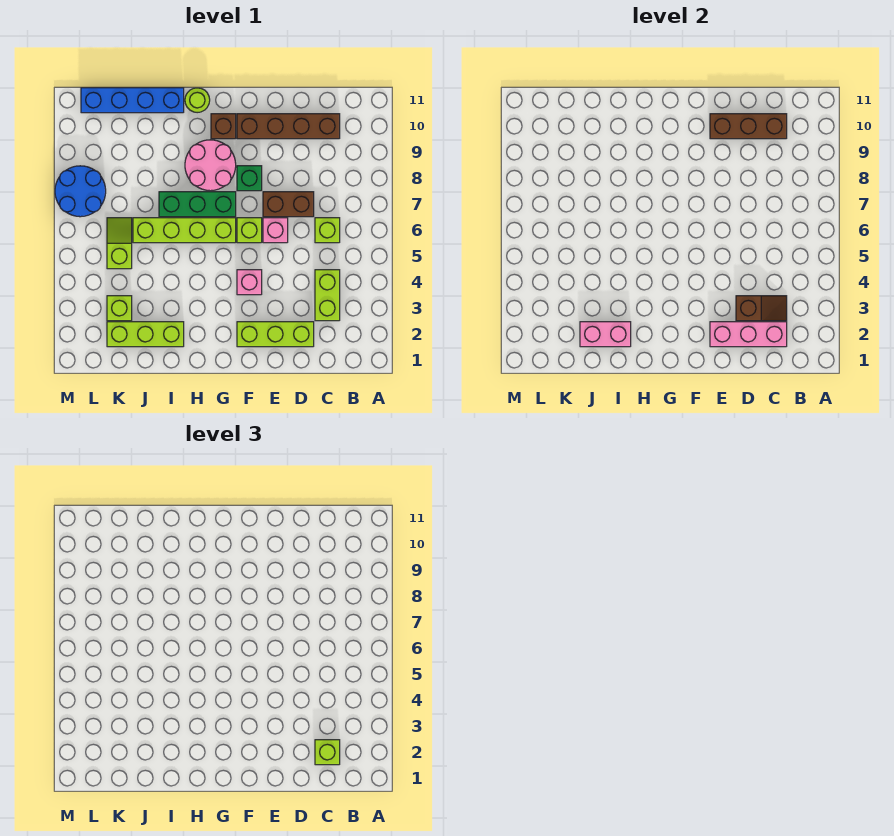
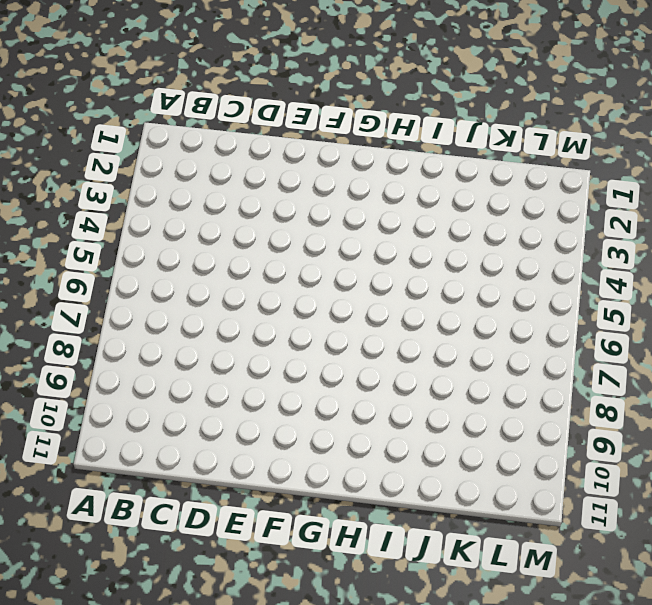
none -> lime brick C3:C4 level 1
none -> lime brick C6 level 1
none -> brown brick C10:F10 level 1

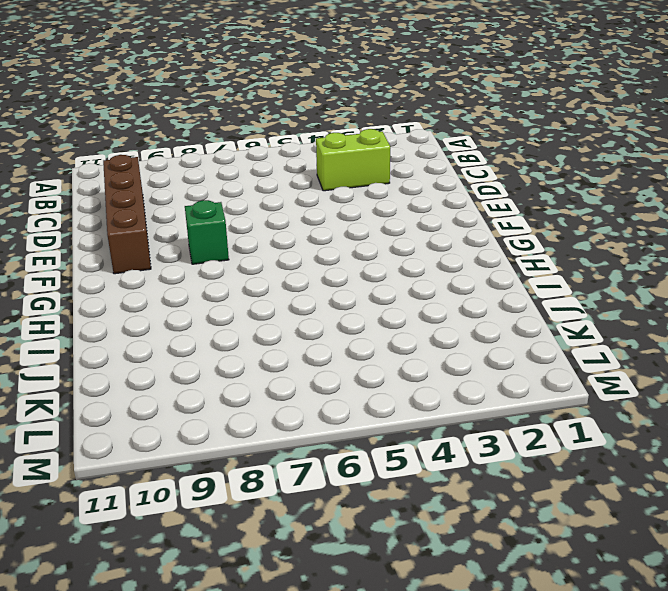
none -> lime brick C6 level 1
none -> lime brick D2:F2 level 1
none -> brown brick D7:E7 level 1

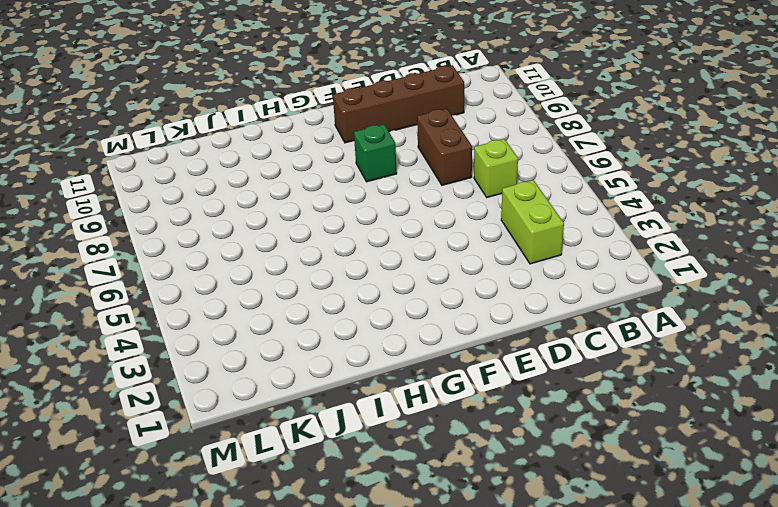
brown brick D7:D8 level 1 -> brown brick D7:E7 level 1
none -> lime brick D2:F2 level 1
none -> pink brick E6 level 1
none -> pink brick F4 level 1

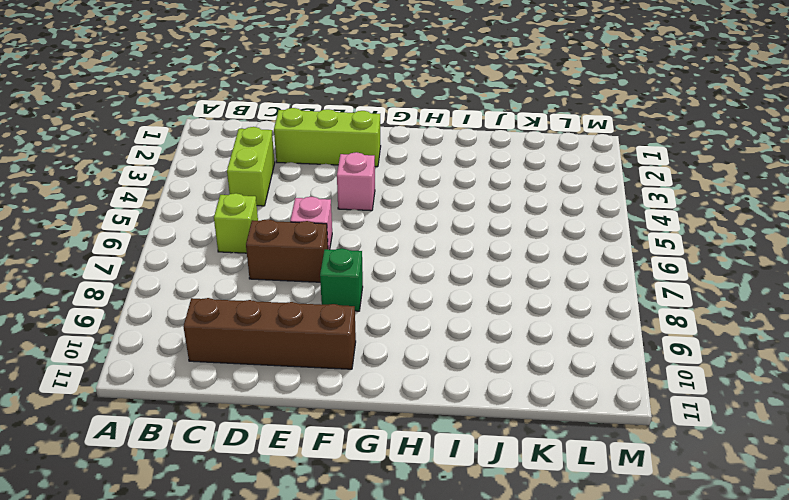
none -> lime brick F6 level 1
none -> lime brick G6:J6 level 1
none -> green brick G7:I7 level 1

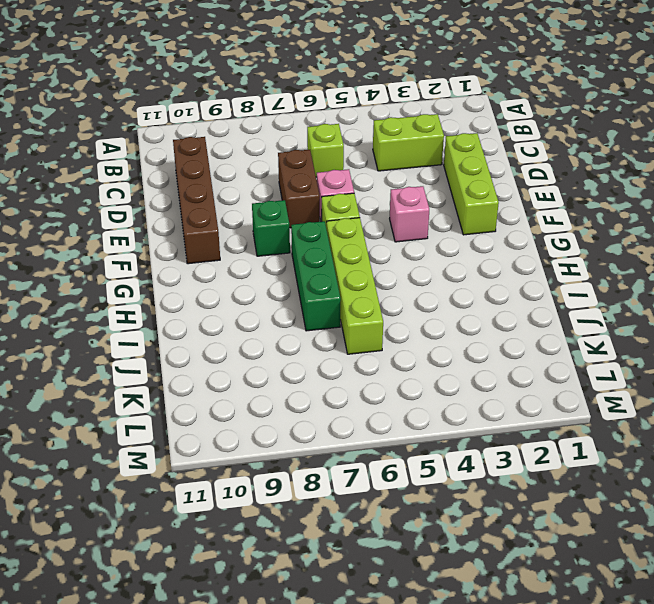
none -> pink round brick G8:H9 level 1
none -> brown brick G10 level 1
none -> lime round brick H11 level 1

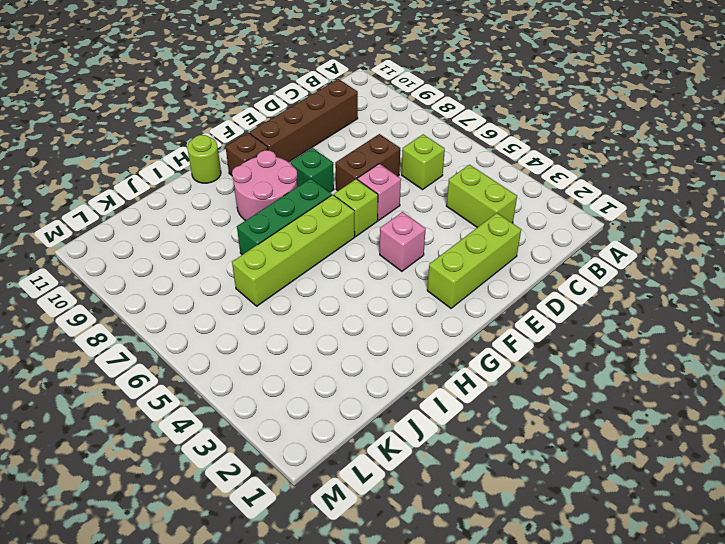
none -> lime brick I2:K2 level 1
none -> blue brick I11:L11 level 1
none -> lime brick K3 level 1

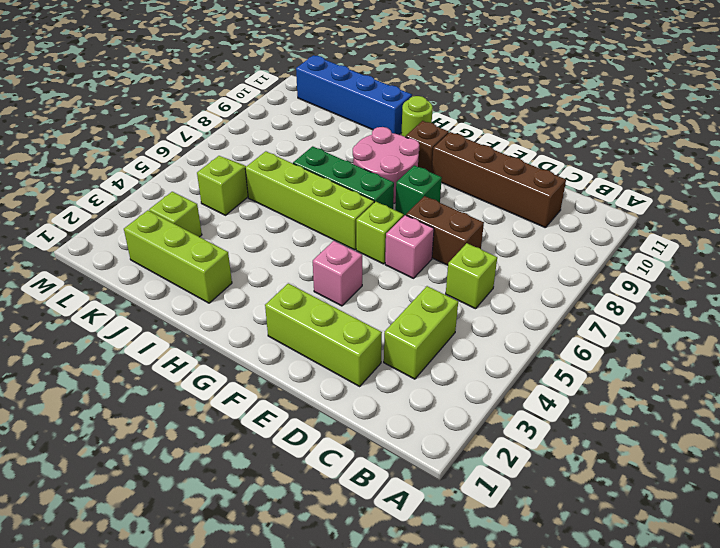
none -> blue round brick L7:M8 level 1
none -> pink brick C2:E2 level 2
none -> brown slope C3:D3 level 2 top D

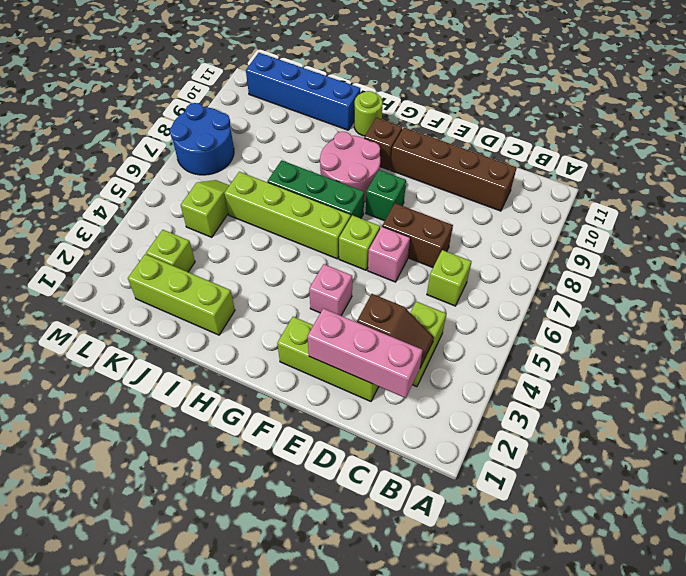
none -> brown brick C10:E10 level 2
none -> pink brick I2:J2 level 2
none -> lime brick C2 level 3

